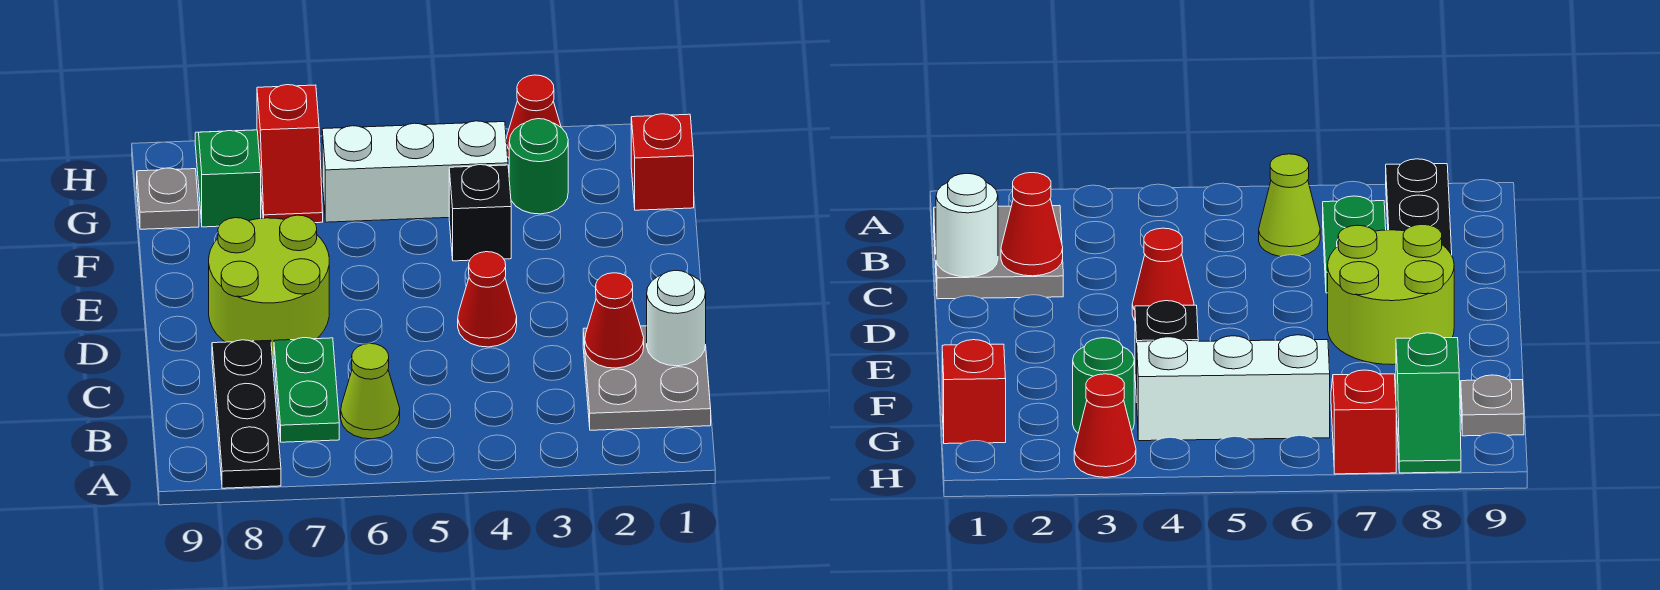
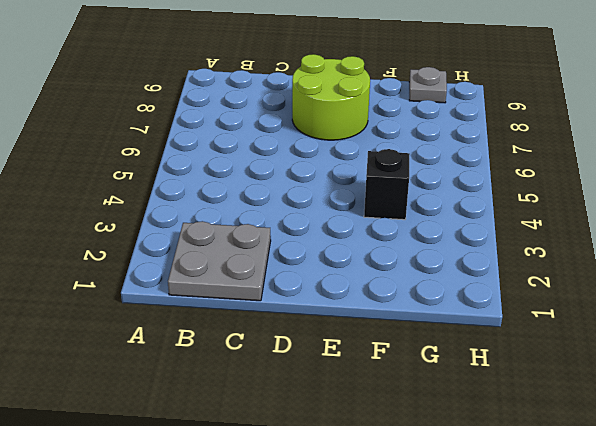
none -> black plate A8:C8 level 1
none -> lime cone B6 level 1
none -> green plate B7:C7 level 1

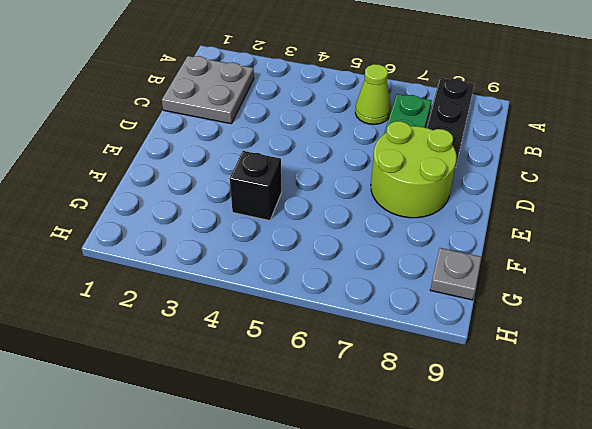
none -> red cone D4 level 1
none -> red brick G1 level 1
none -> green round brick G3 level 1

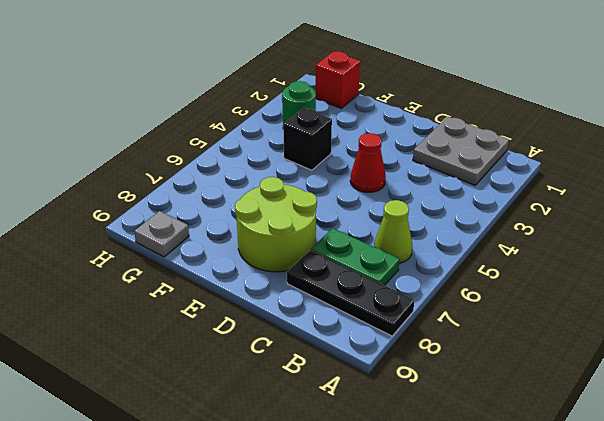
none -> white brick G4:G6 level 1
none -> red slope G7:H7 level 1 top H
none -> green slope G8:H8 level 1 top G

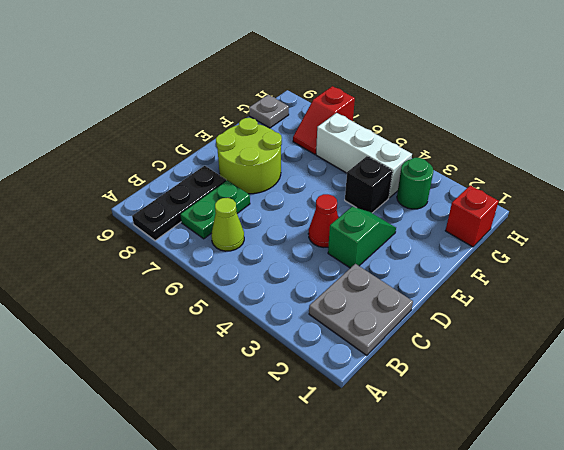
green slope D3:E3 level 1 top D -> green slope G8:H8 level 1 top G
none -> red cone H3 level 1
none -> white round brick C1 level 2
none -> red cone C2 level 2

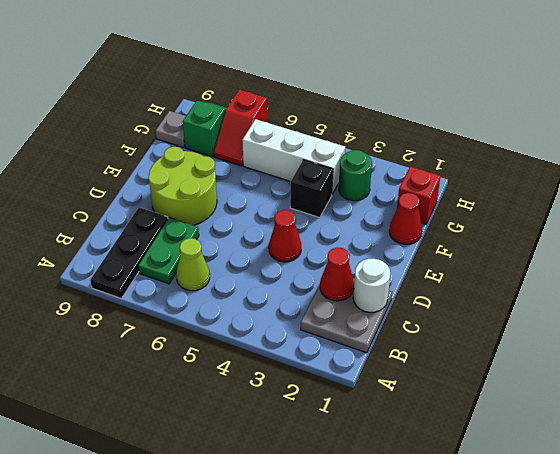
red cone F1 level 1 -> red cone H3 level 1

